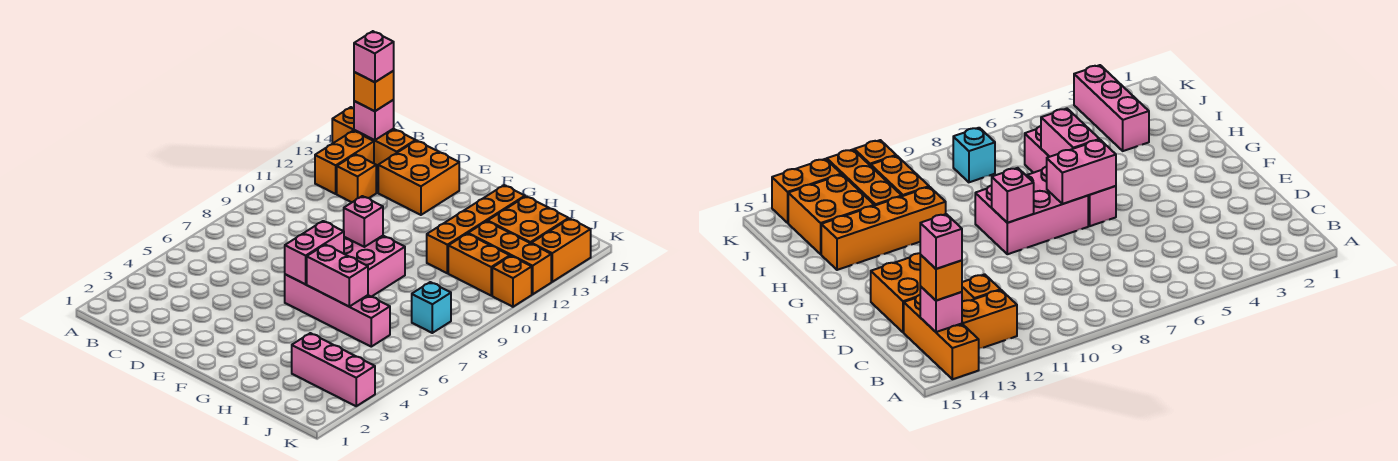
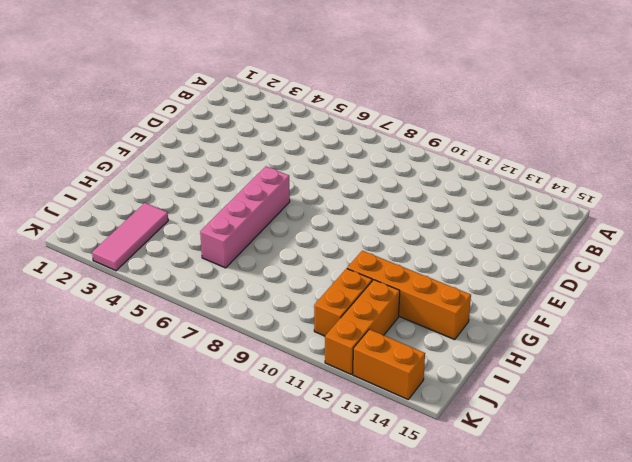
pink tile I3:K3 level 1 -> pink brick I3:K3 level 1
none -> orange brick A14:C14 level 1
none -> orange brick B12:B13 level 1
none -> orange brick C12 level 1

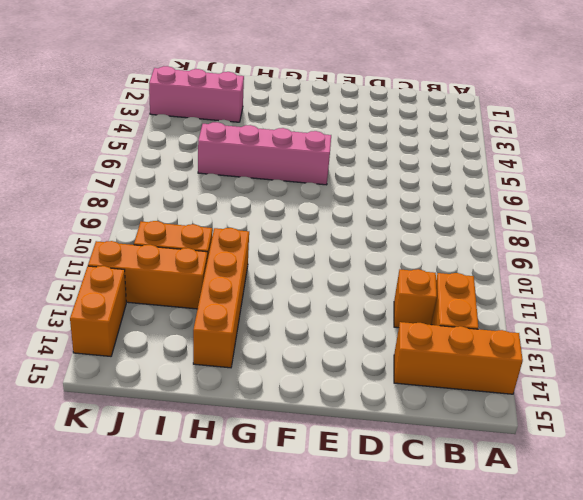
none -> orange brick D13:E14 level 1
none -> pink brick F7:G9 level 1
none -> orange brick I13:J14 level 1

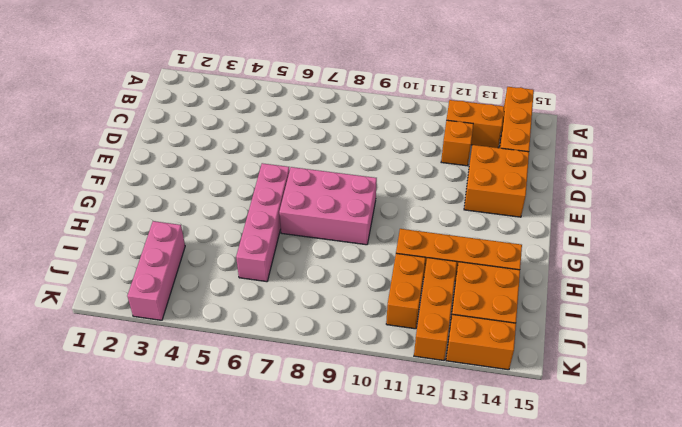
none -> cyan brick J8 level 1
none -> orange brick K11 level 1
none -> pink brick B14 level 2

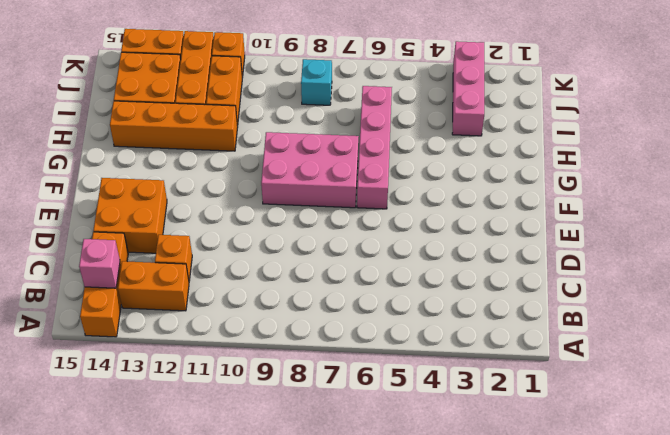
none -> pink brick F6:F7 level 2
none -> pink brick F9 level 2
none -> pink brick G6:H6 level 2

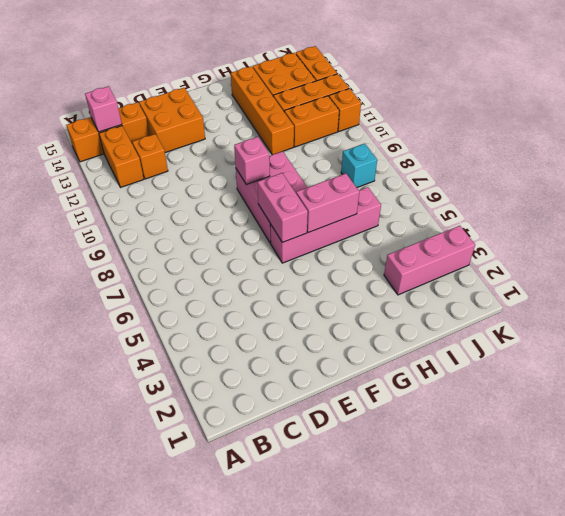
none -> orange brick B14 level 3
none -> pink brick B14 level 4

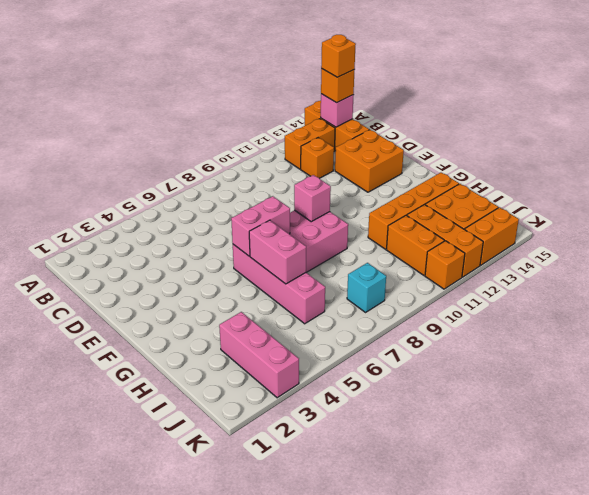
orange brick B14 level 4 -> pink brick B14 level 4

